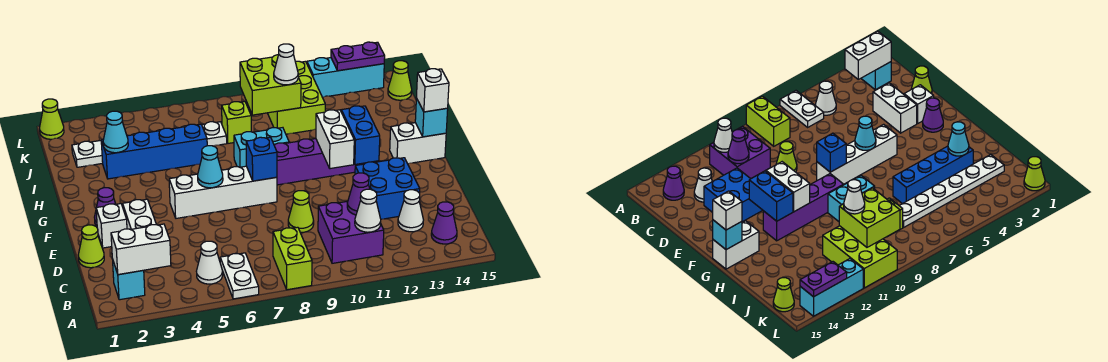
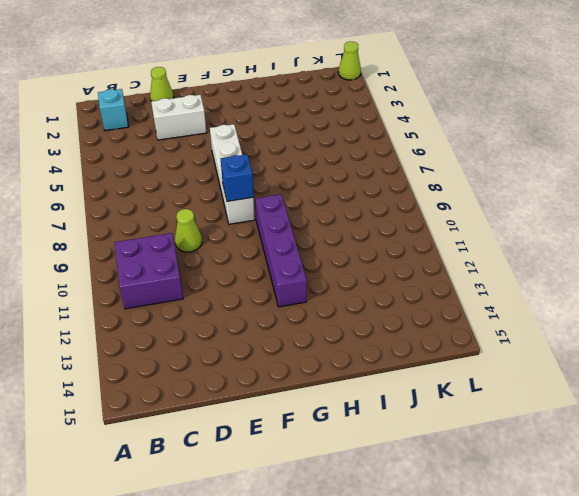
none -> white plate A6:B6 level 1
none -> lime brick A8:B8 level 1
none -> white cone B5 level 1
none -> purple cone B14 level 1

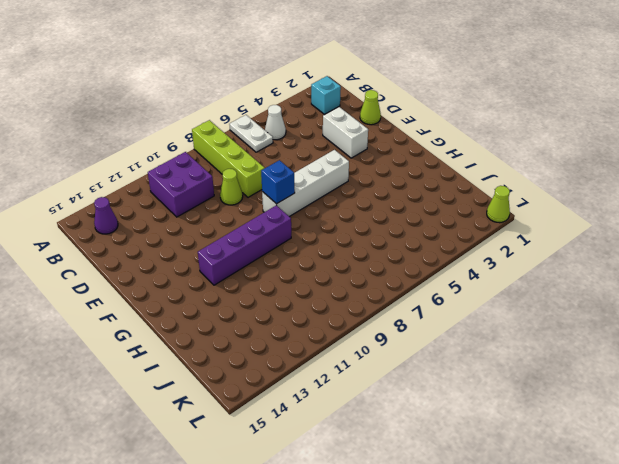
lime brick A8:D8 level 1 -> lime brick A8:B8 level 1
none -> white cone C13 level 1
none -> blue brick D12:E13 level 1
none -> white brick E2 level 1
none -> purple cone F2 level 1

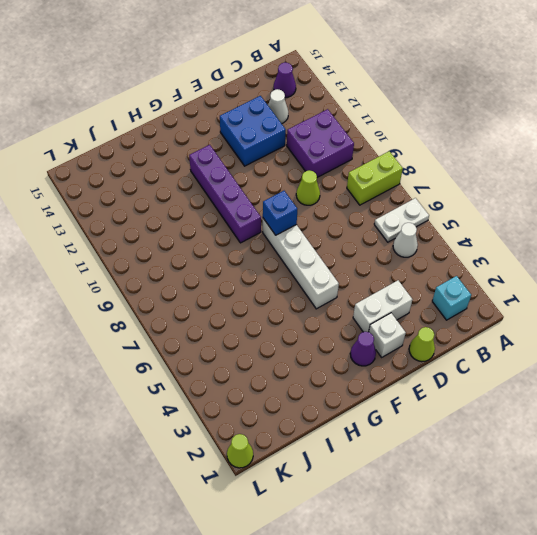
none -> white brick G14:G15 level 1
none -> cyan brick H8:H9 level 1
none -> blue brick I3:I6 level 1
none -> white plate J2:J7 level 1

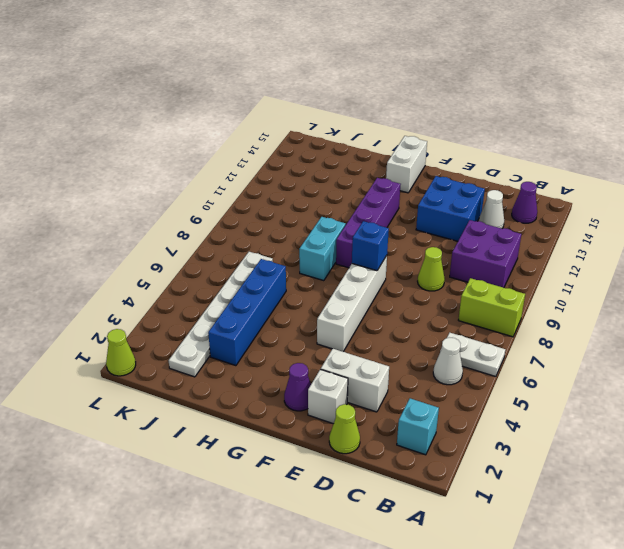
none -> lime brick J8 level 1
none -> lime brick J10:L11 level 1
none -> lime cone K15 level 1
none -> cyan brick L12:L14 level 1

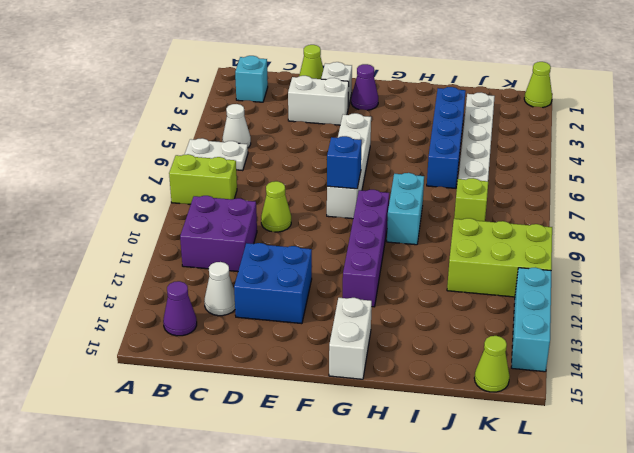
none -> white brick B2:B3 level 2
none -> white cone B11 level 2
none -> purple cone C11 level 2
none -> cyan cone F6 level 2

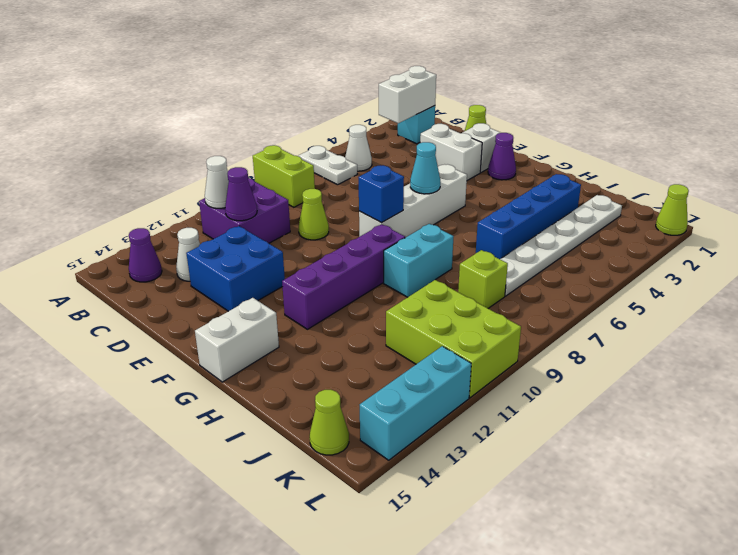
none -> white brick F11:G11 level 2
none -> blue brick F12:G12 level 2
none -> cyan brick G15 level 2
none -> cyan cone I3 level 2

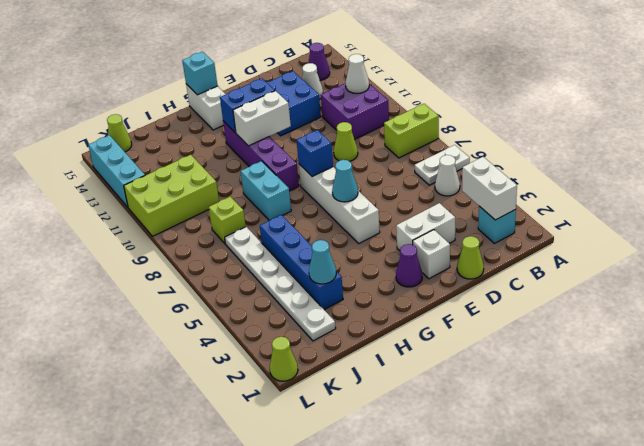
none -> purple cone C11 level 2
none -> lime brick J9:K10 level 2
none -> purple plate L13:L14 level 2
none -> white brick G15 level 3

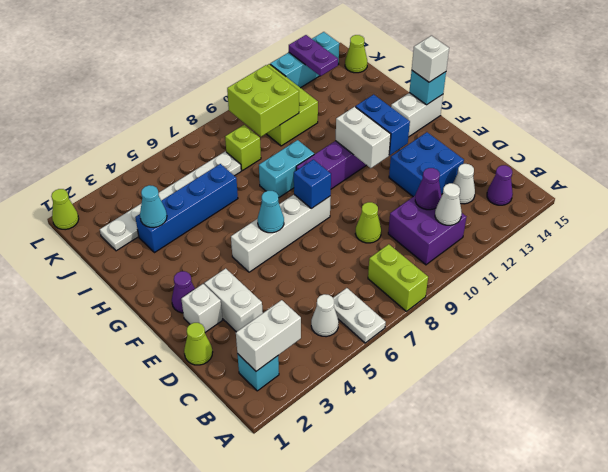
purple plate K13:L13 level 2 -> purple plate L13:L14 level 2
none -> white cone J10 level 3

